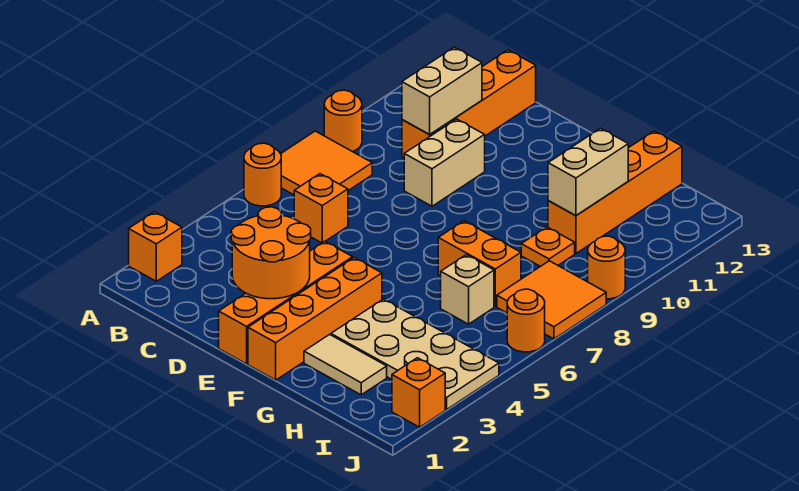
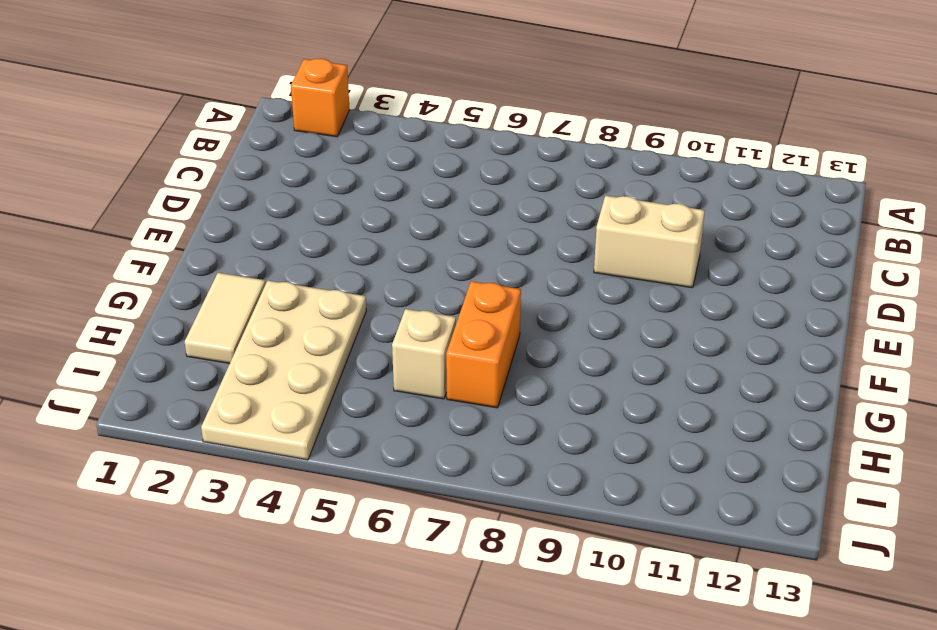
none -> orange round brick A6 level 1
none -> orange tile A7:B8 level 1
none -> orange round brick A9 level 1

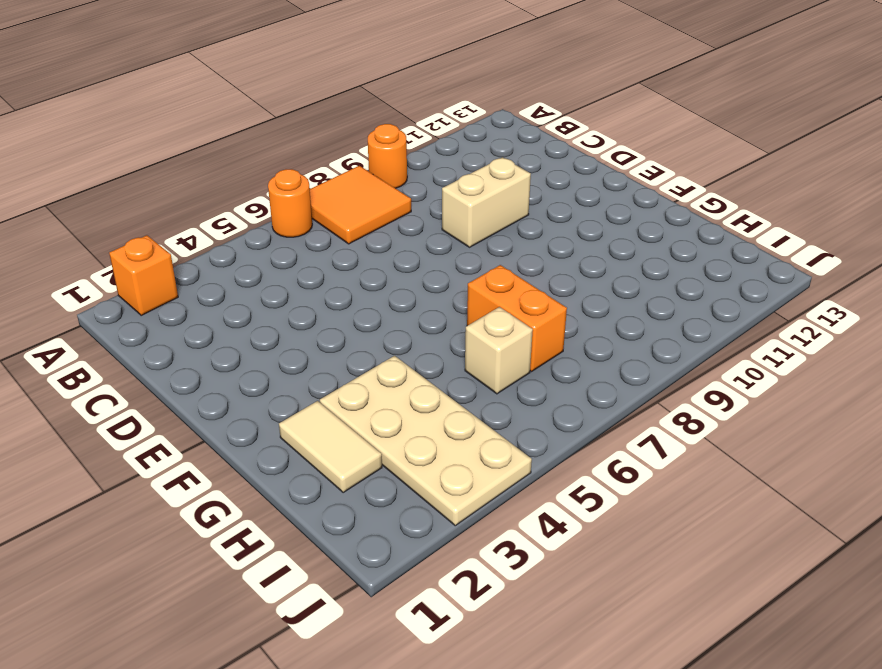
none -> orange brick C6 level 1
none -> orange brick C10:C13 level 1
none -> orange brick E1:E4 level 1

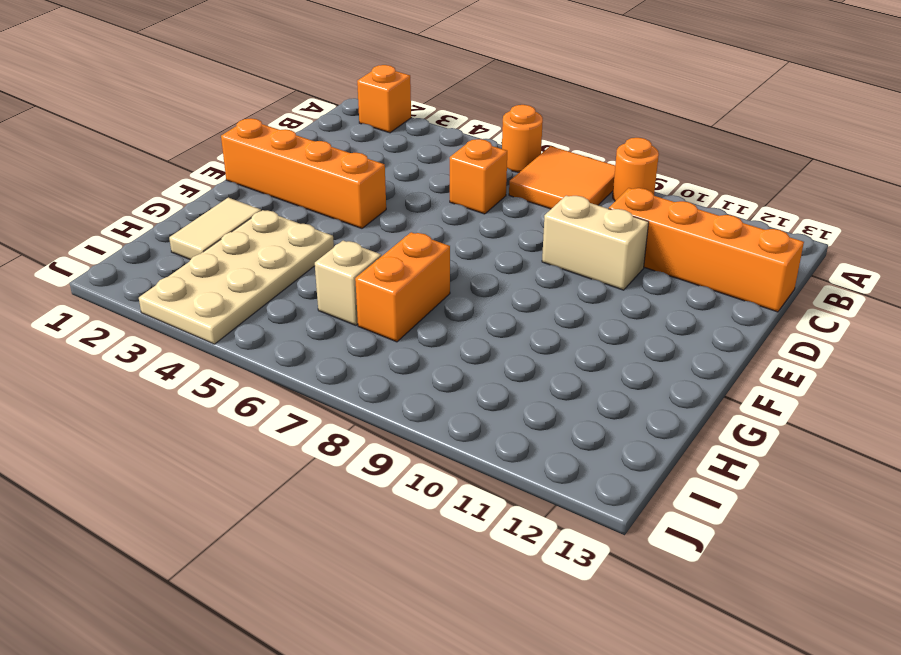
none -> orange brick F1:F4 level 1
none -> orange plate H9 level 1
none -> orange brick H10:H13 level 1

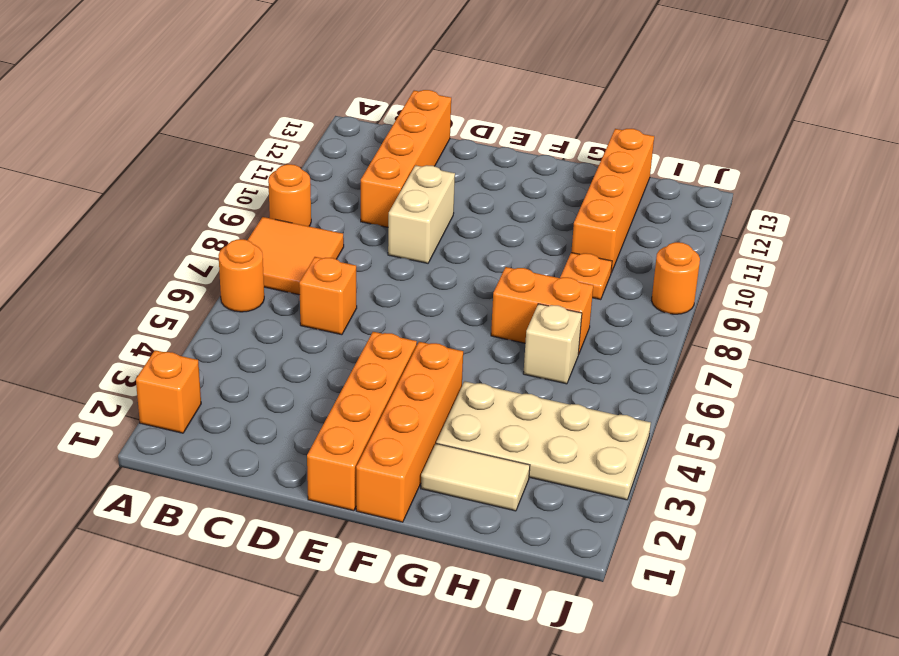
none -> orange tile I7:J8 level 1
none -> orange brick J2 level 1
none -> orange round brick J6 level 1

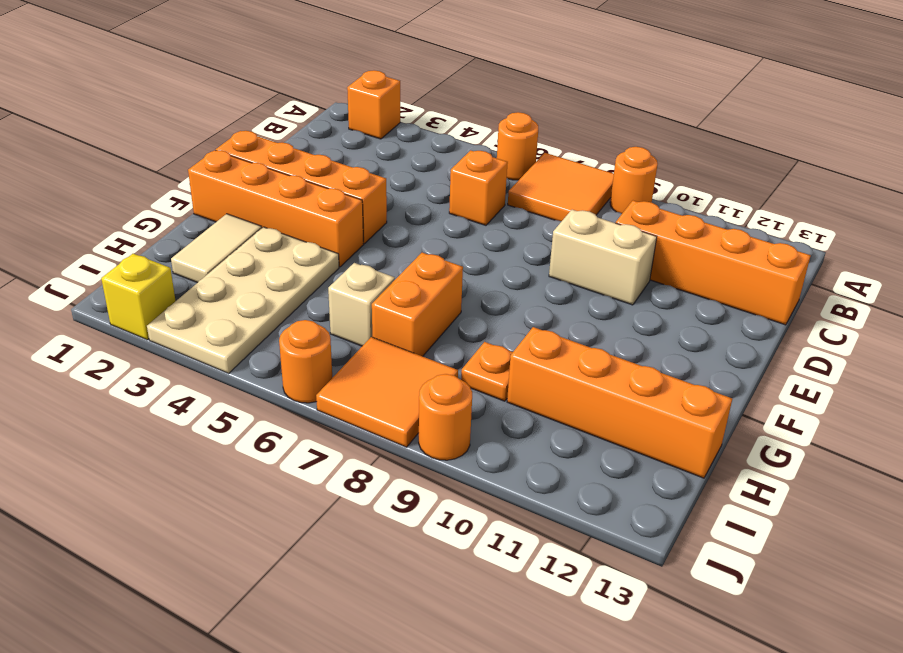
yellow brick J2 level 1 -> orange brick J2 level 1
none -> tan brick C10:C11 level 2
none -> orange round brick D2:E3 level 2
none -> tan brick H10:H11 level 2

